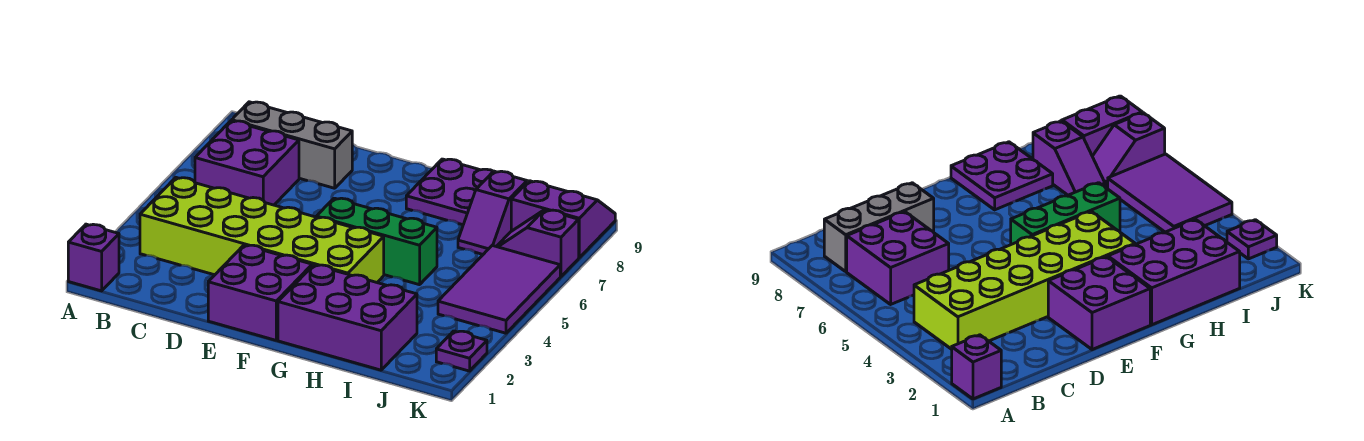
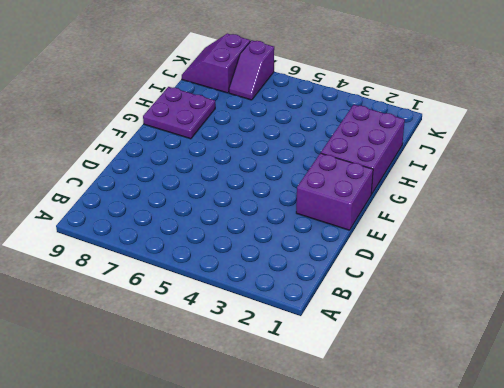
none -> purple brick A1 level 1
none -> lime brick B3:G4 level 1
none -> purple brick B6:C7 level 1

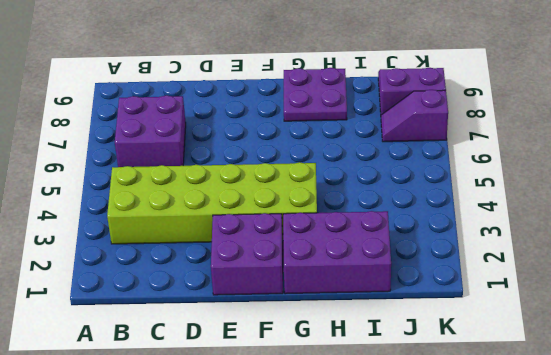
none -> purple brick A1 level 1
none -> grey brick B8:D8 level 1
none -> green brick F5:H5 level 1

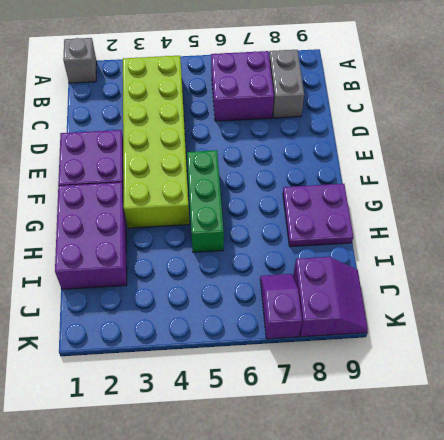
grey brick A1 level 1 -> purple brick A1 level 1
grey brick B8:C8 level 1 -> grey brick B8:D8 level 1
none -> purple slope I7:I8 level 1 top 8
none -> purple tile J4:K6 level 1
none -> purple plate K2 level 1

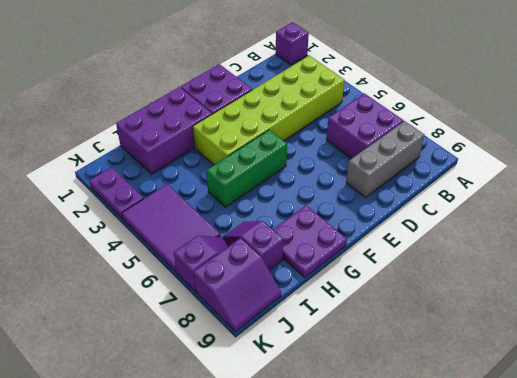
purple plate K2:K3 level 1 -> purple plate K2 level 1

